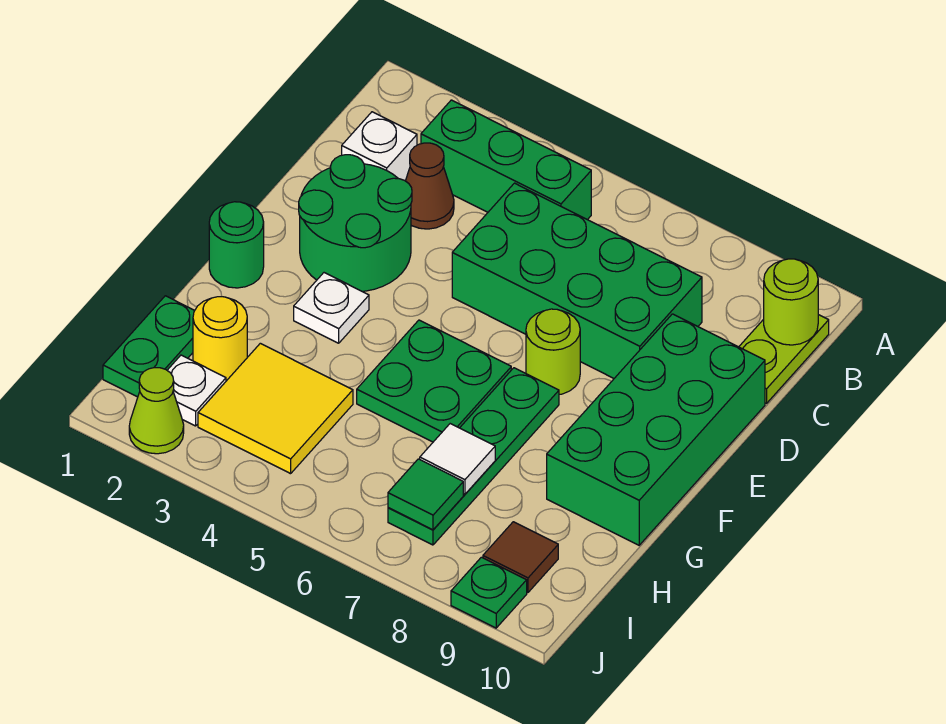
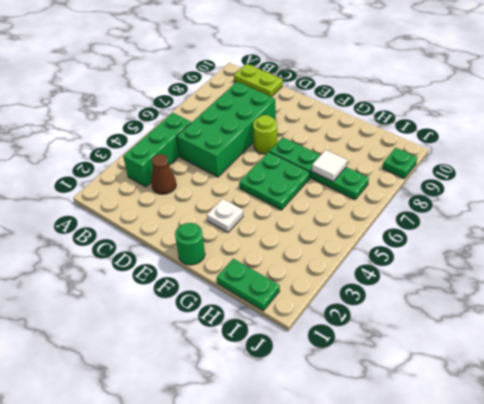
none -> white brick C2 level 1
none -> green round brick D2:E3 level 1
none -> green brick D9:G10 level 1

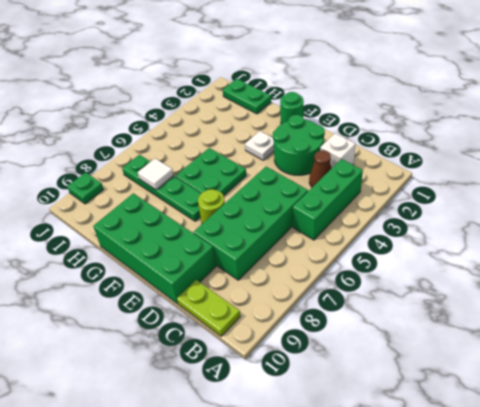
none -> yellow round brick H2 level 1
none -> yellow tile H3:I4 level 1
none -> white plate I2 level 1

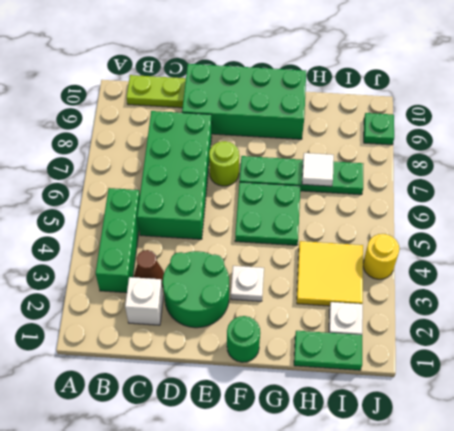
yellow round brick J4 level 1 -> yellow round brick H2 level 1
none -> brown tile I9 level 1
none -> lime cone J2 level 1
none -> lime round brick B10 level 2

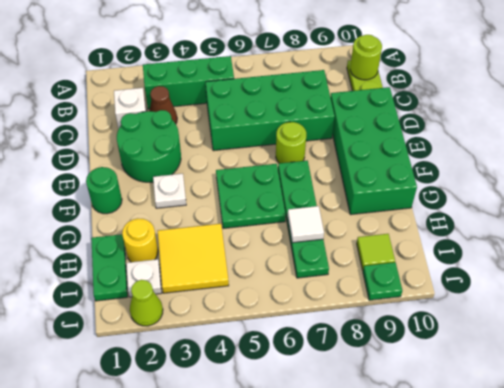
lime tile I9 level 1 -> brown tile I9 level 1
none -> green tile I7 level 2

